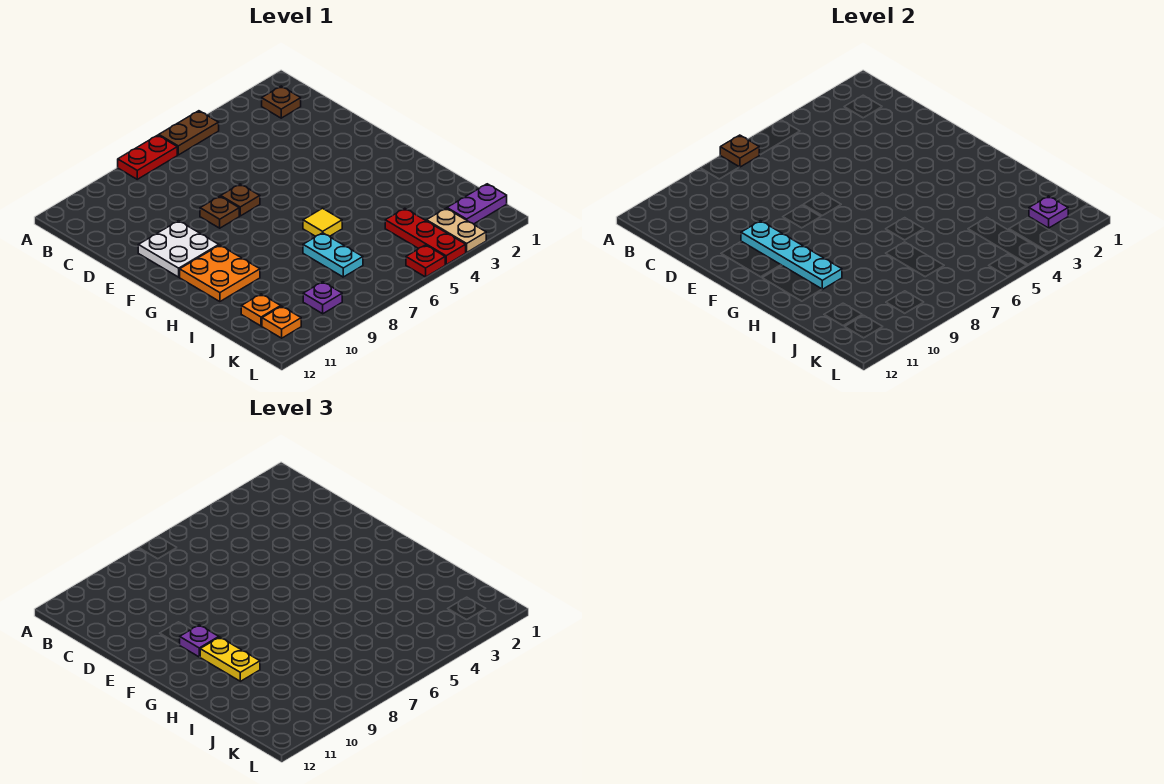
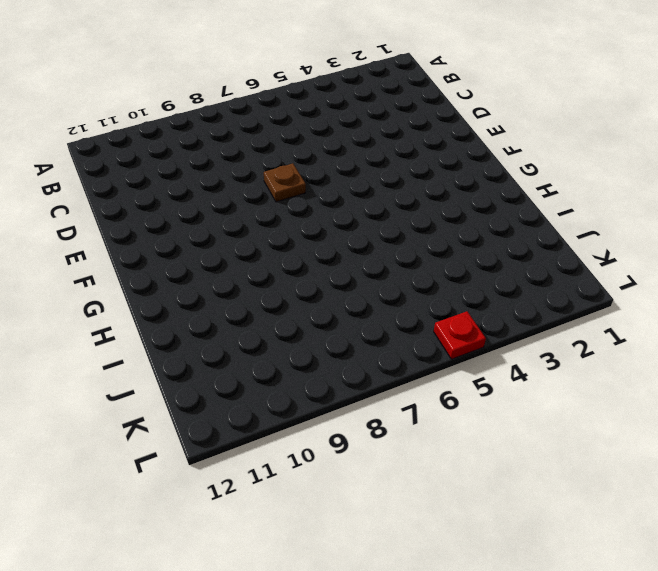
none -> brown plate A5:A6 level 1
none -> red plate A7:A8 level 1
none -> brown plate B2 level 1

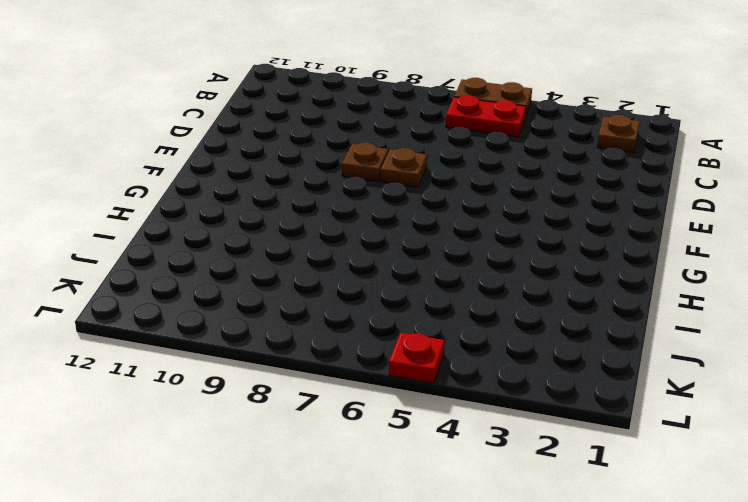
red plate B5:B6 level 1 -> red plate A7:A8 level 1
none -> white plate E10:F11 level 1
none -> orange plate G10:H11 level 1
none -> yellow tile H6 level 1

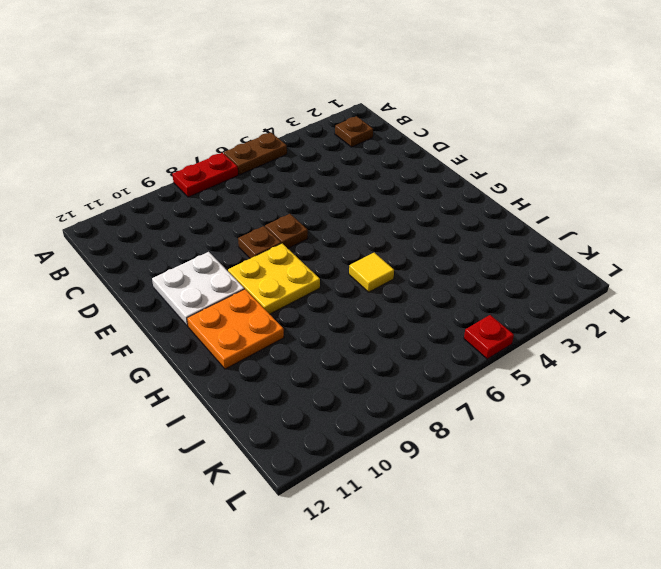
yellow plate F8:G9 level 1 -> none
none -> cyan plate I7:J7 level 1
none -> red plate J4:L4 level 1
none -> orange plate J11 level 1

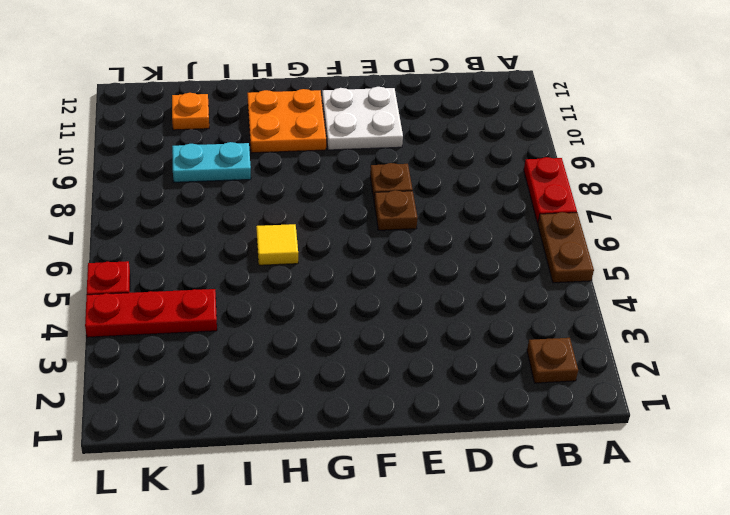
cyan plate I9:J9 level 1 -> cyan plate I7:J7 level 1
none -> purple plate K1:K2 level 1
none -> tan plate K3:L3 level 1
none -> purple plate K9 level 1

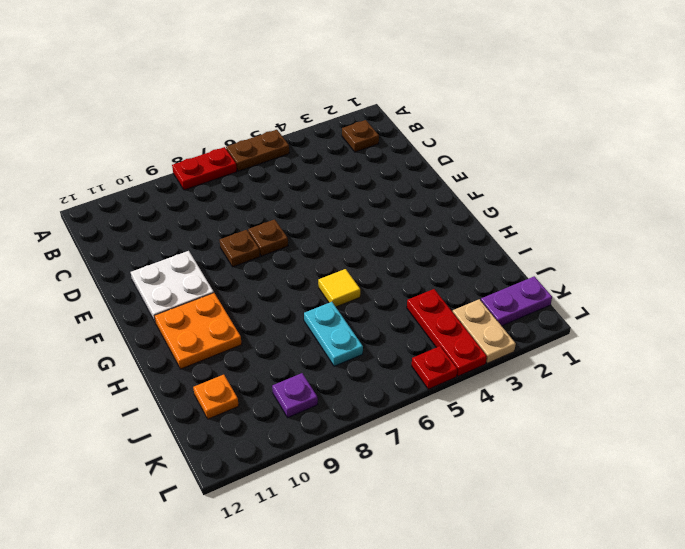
none -> orange plate K11 level 1
none -> brown plate A7 level 2
none -> cyan plate E10:H10 level 2

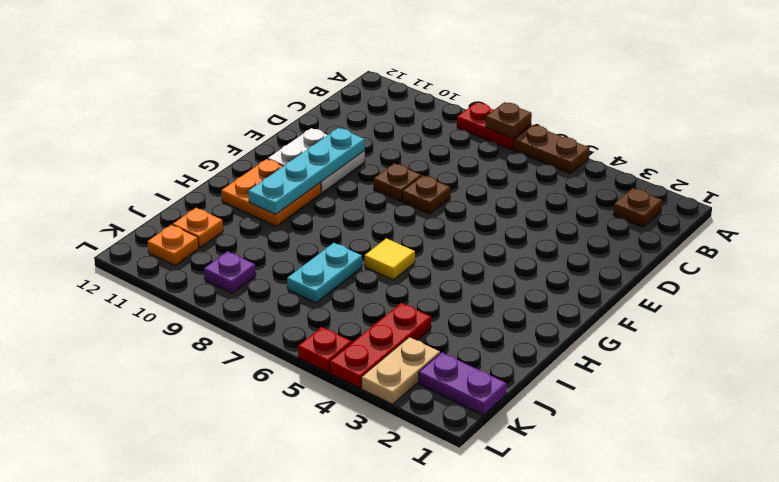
none -> purple plate K2 level 2
none -> purple plate F10 level 3
none -> yellow plate G10:H10 level 3

